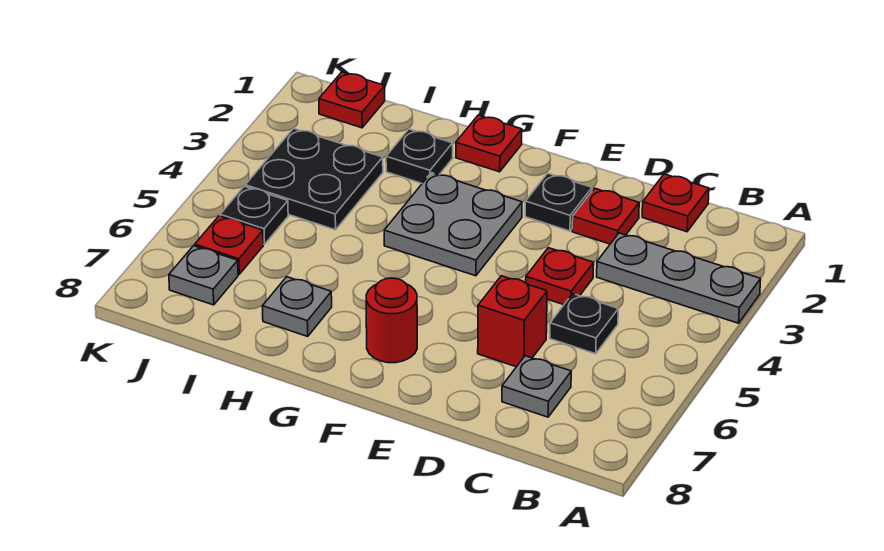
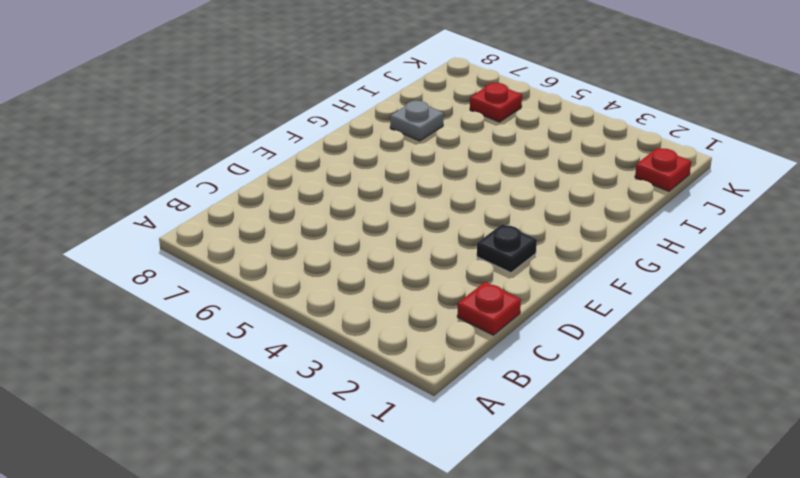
none -> grey plate A3:C3 level 1
none -> black plate C5 level 1
none -> grey plate C7 level 1

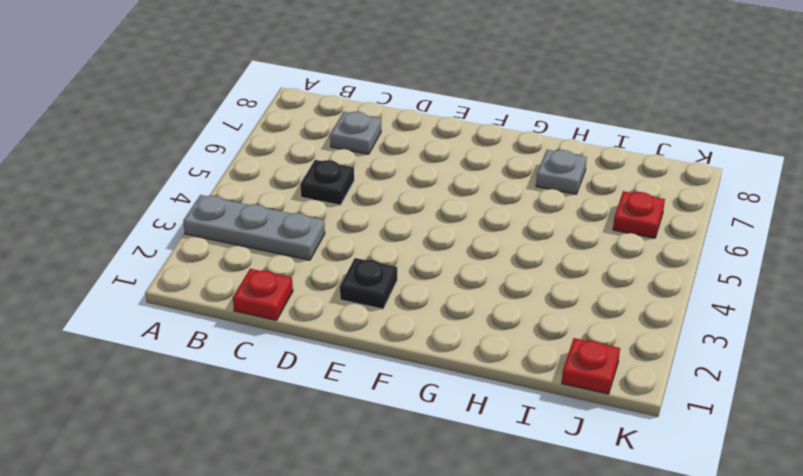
none -> red plate D2 level 1
none -> red plate D4 level 1
none -> red brick D6 level 1

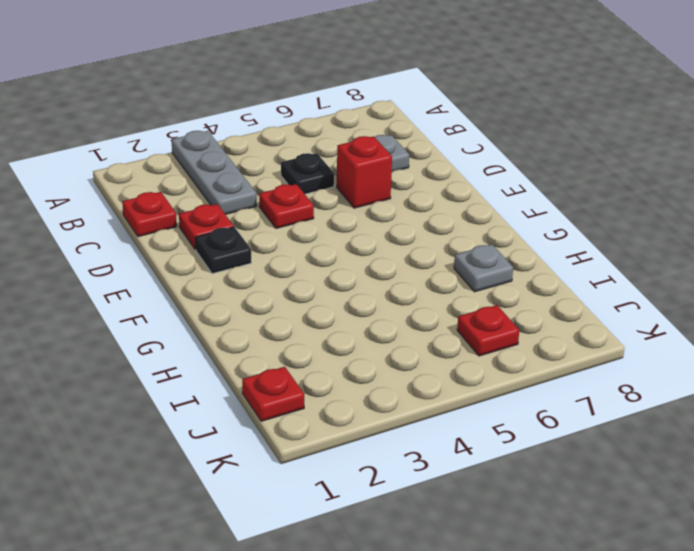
none -> grey plate F3:G4 level 1
none -> red round brick F7 level 1
none -> red plate G1 level 1

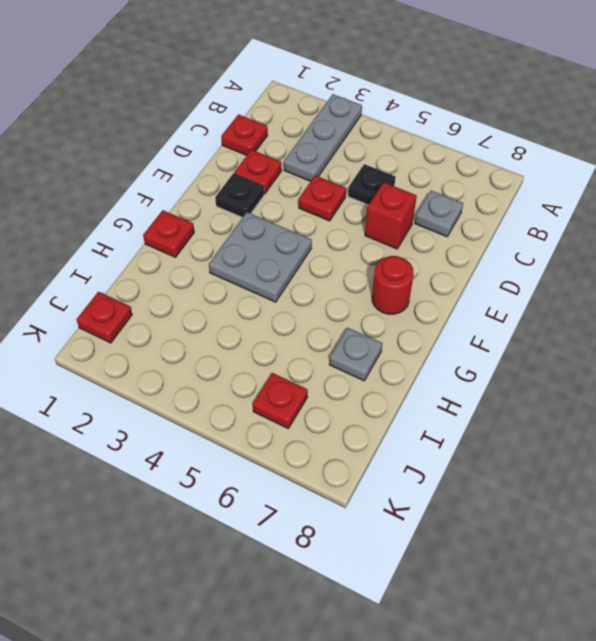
none -> black plate H2 level 1
none -> black plate I3:J4 level 1
none -> black plate J5 level 1

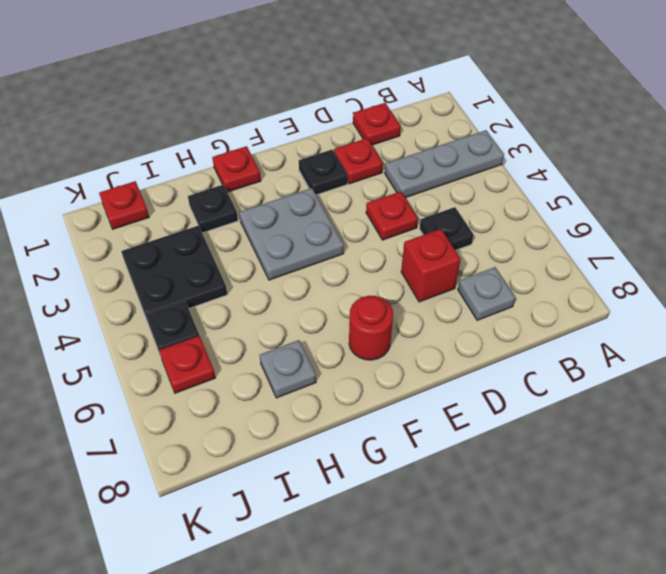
none -> grey plate J7 level 1

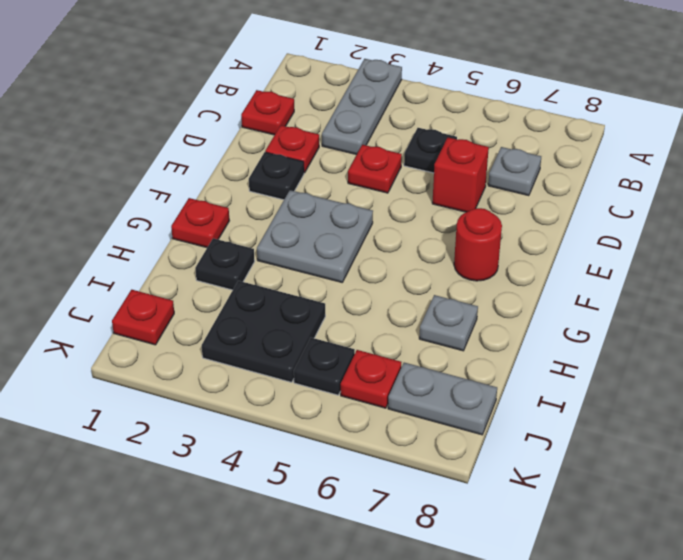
grey plate J7:J8 level 1 -> grey plate J7 level 1

